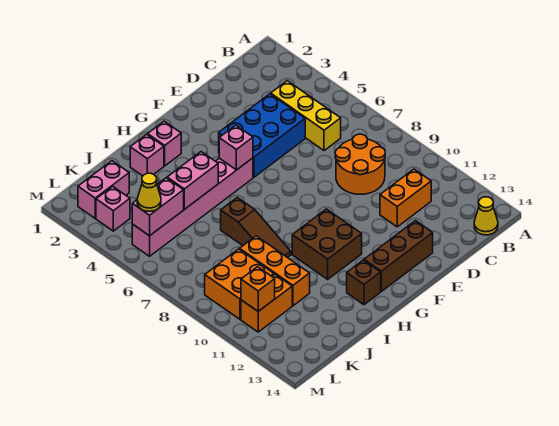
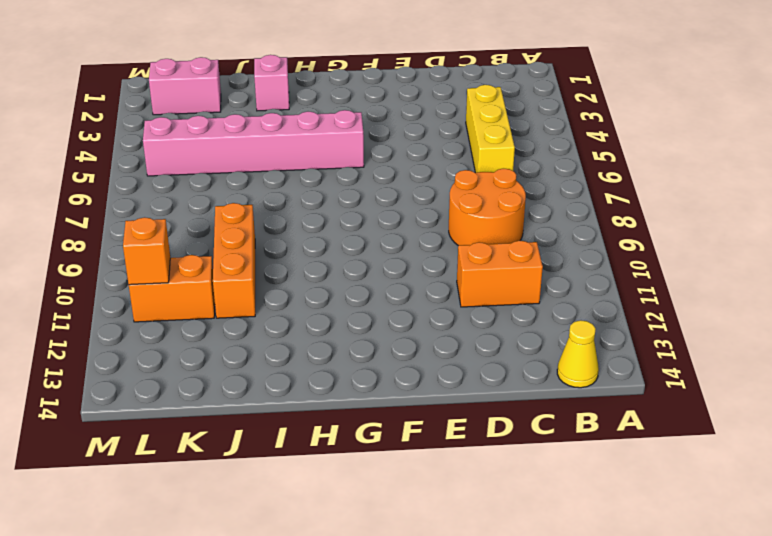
none -> blue brick D4:F5 level 1
none -> brown brick E13:G13 level 1
none -> brown brick G10:H11 level 1

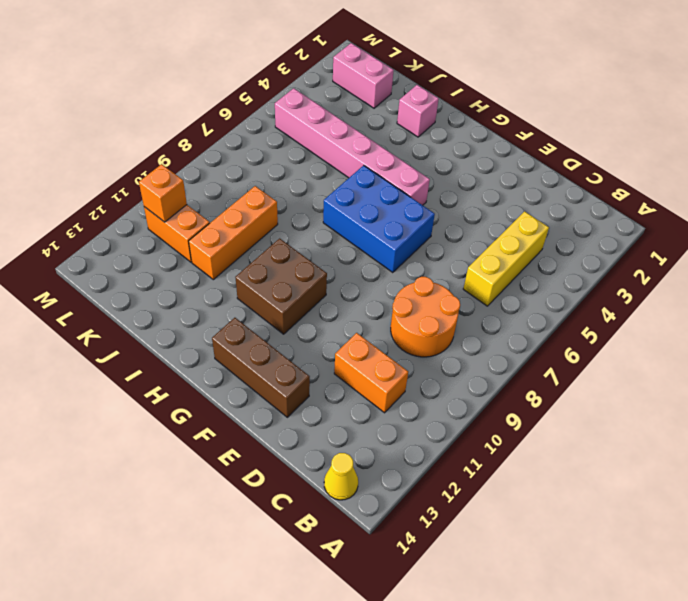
blue brick F6:H7 level 1 -> blue brick D4:F5 level 1
none -> pink brick H2 level 1
none -> brown brick H13 level 1
none -> brown slope I7:I9 level 1 top 7

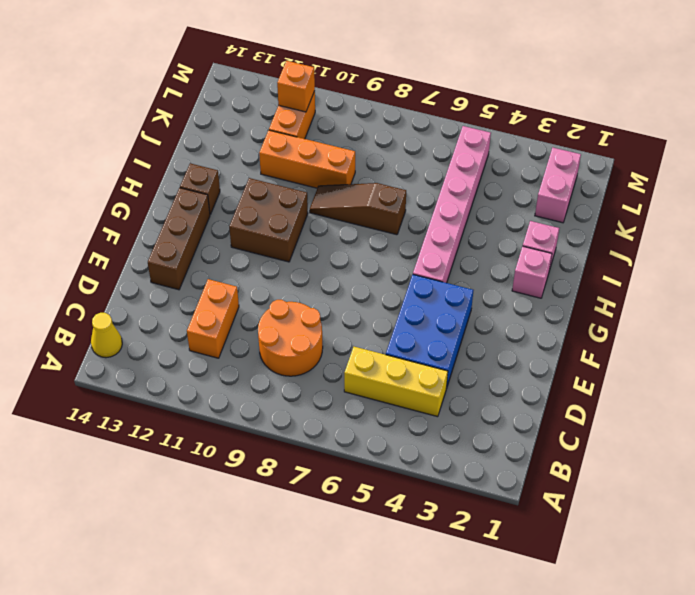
none -> orange brick K9:L10 level 1
none -> pink brick L3 level 1
none -> pink brick G5 level 2

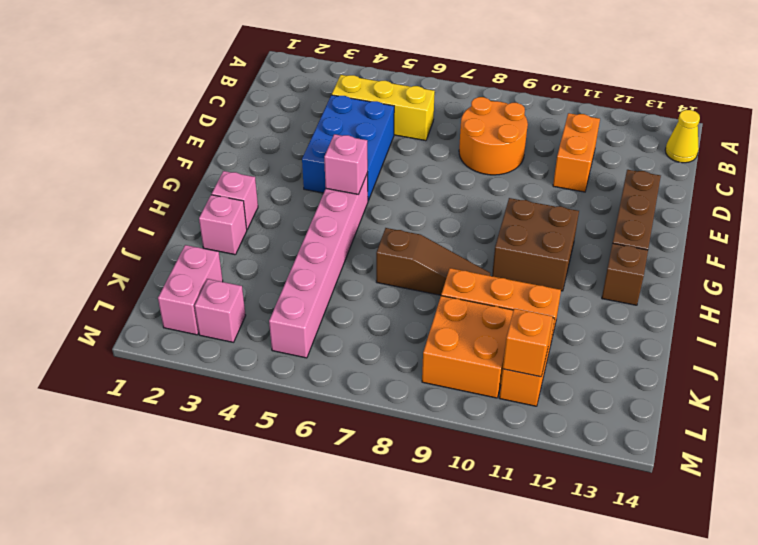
none -> pink brick I5:J5 level 2
none -> pink brick K5:L5 level 2
none -> yellow cone L5 level 3

